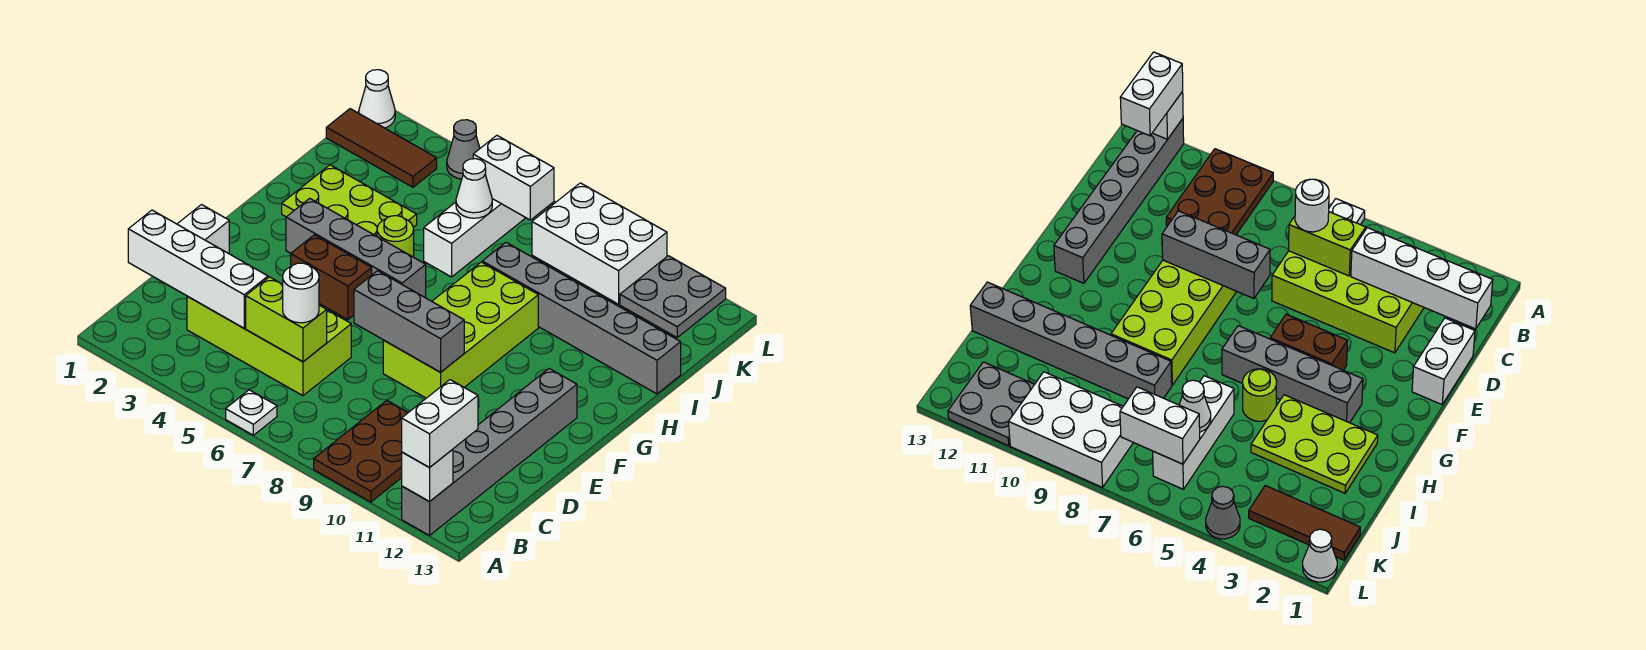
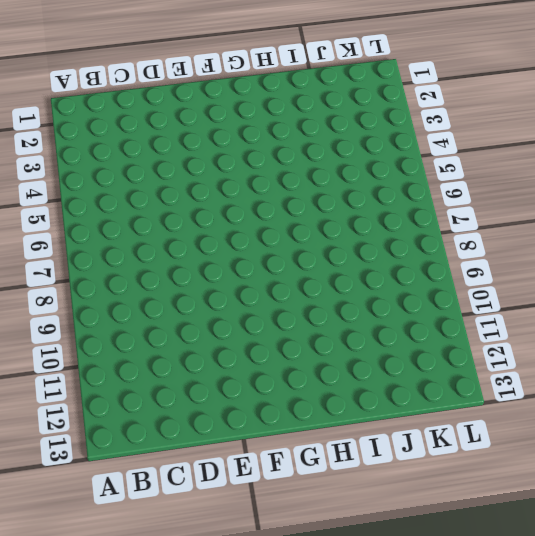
none -> white plate A6 level 1
none -> brown plate A9:C10 level 1
none -> grey brick A12:F12 level 1

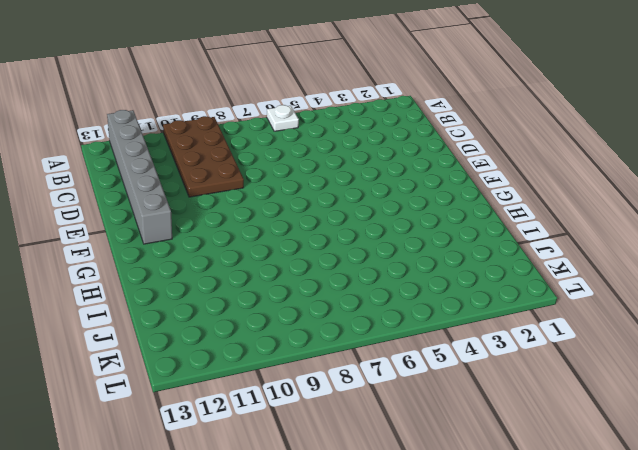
brown plate A9:D10 level 1 -> brown plate A9:C10 level 1
none -> lime brick C3:D6 level 1
none -> white brick D1:E1 level 1
none -> lime brick E8:H9 level 1

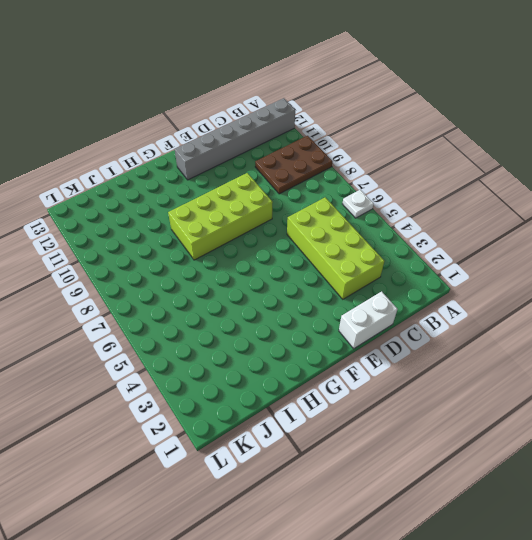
none -> brown brick F4:F5 level 1
none -> grey brick G3:G6 level 1
none -> lime plate H2:I4 level 1

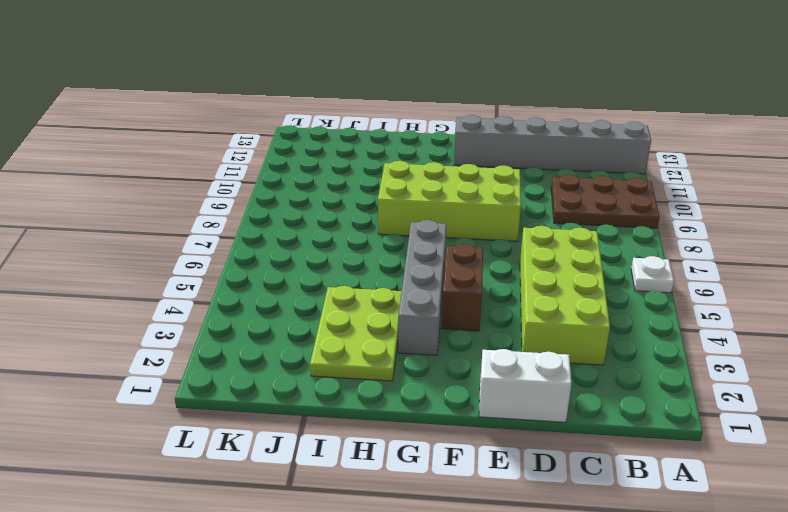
none -> lime round brick H5 level 1
none -> white brick I6:K6 level 1
none -> grey brick I8:I13 level 1

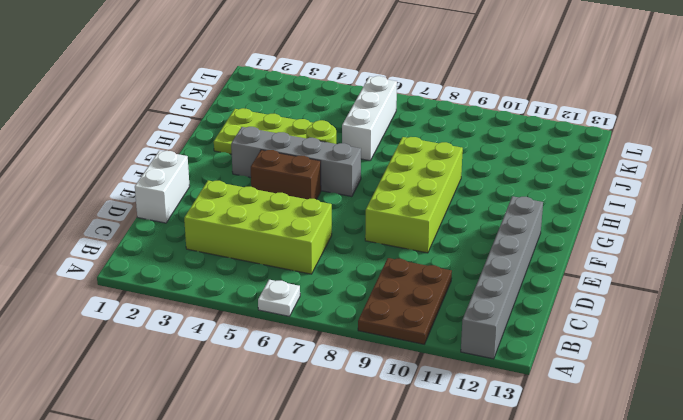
none -> grey brick I8:I13 level 1
none -> brown tile K1:K3 level 1
none -> white brick K8:L10 level 1

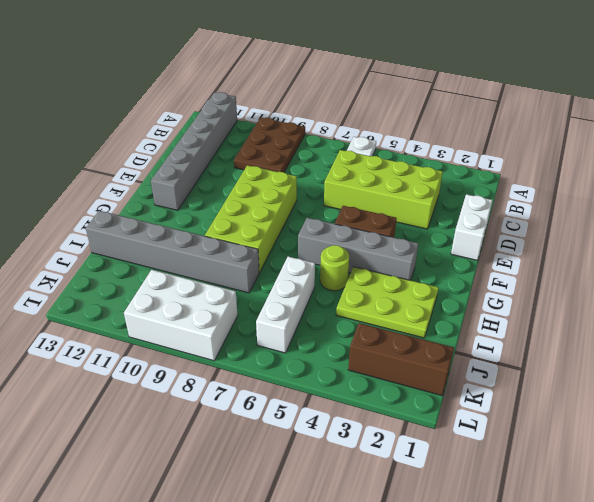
brown brick K1:K3 level 1 -> brown tile K1:K3 level 1
none -> grey plate K11:L12 level 1
none -> white cone L1 level 1
none -> grey cone L4 level 1

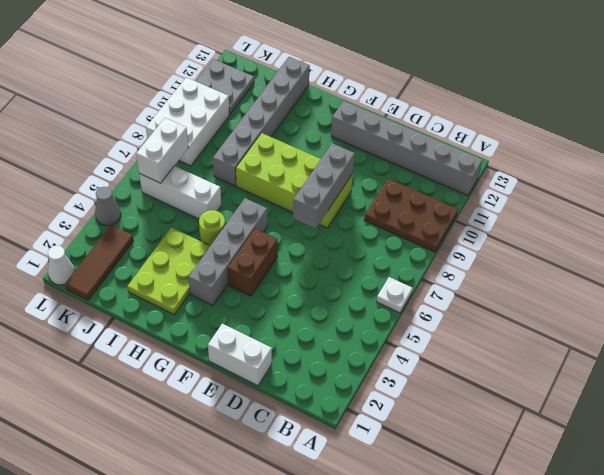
none -> lime brick C3:D6 level 1
none -> white brick A12 level 2
none -> white brick C1:C4 level 2

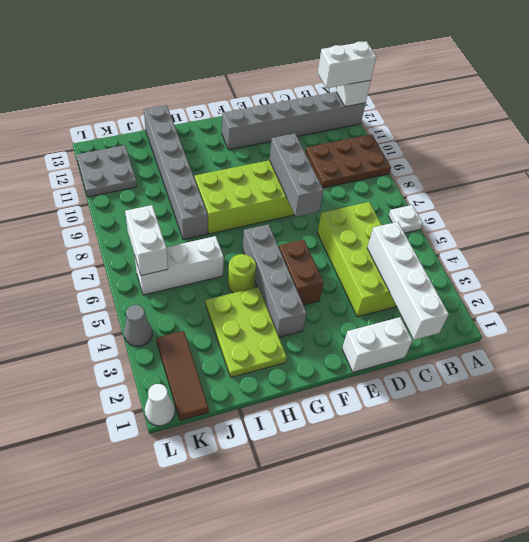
none -> white brick K8:L10 level 1
none -> lime brick C5:C6 level 2
none -> white cone J6 level 2

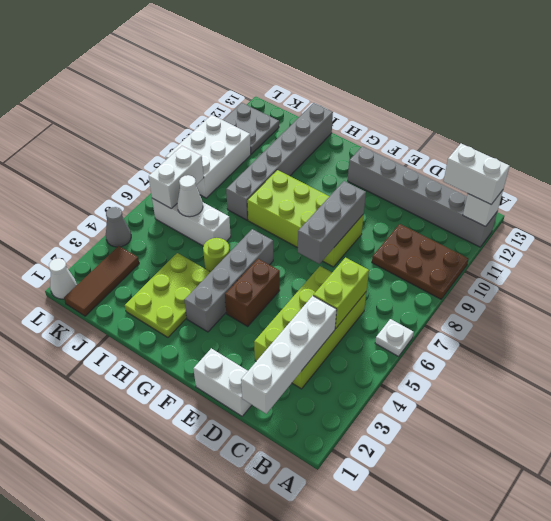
none -> white round brick C6 level 3

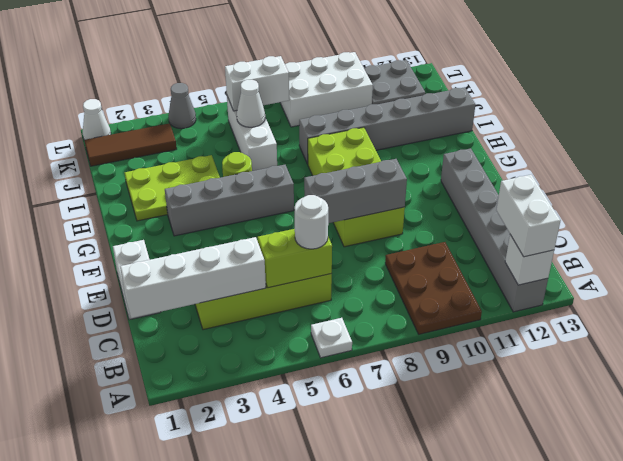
none -> brown brick F4:F5 level 1

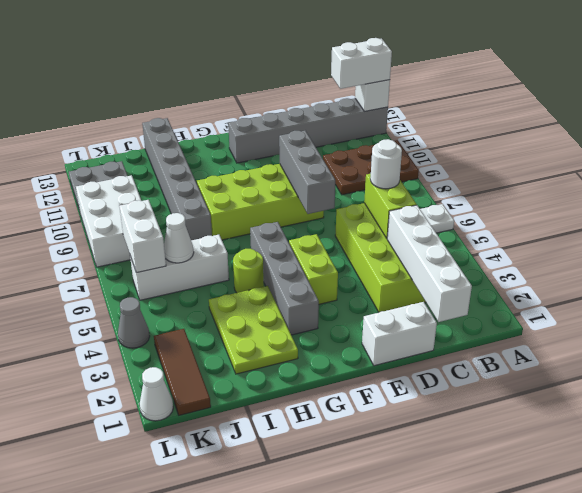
lime brick F4:F5 level 1 -> brown brick F4:F5 level 1

